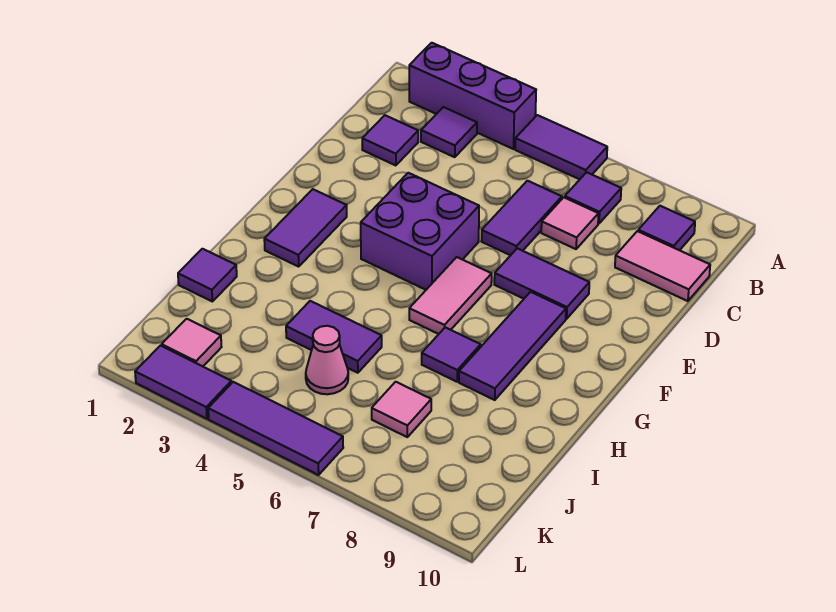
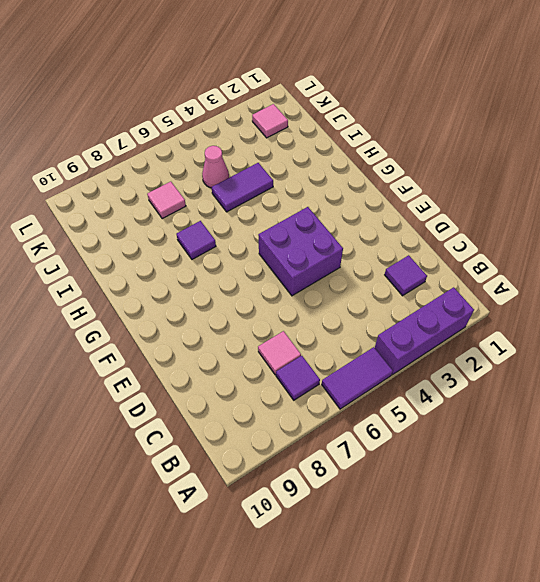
none -> purple tile B3 level 1
none -> purple tile B9 level 1
none -> purple tile C6:D6 level 1

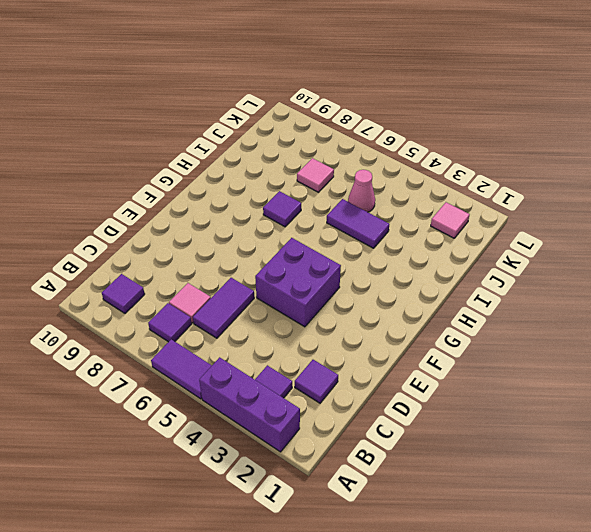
none -> pink tile C9:C10 level 1
none -> purple tile E7:E8 level 1
none -> purple tile F2:G2 level 1

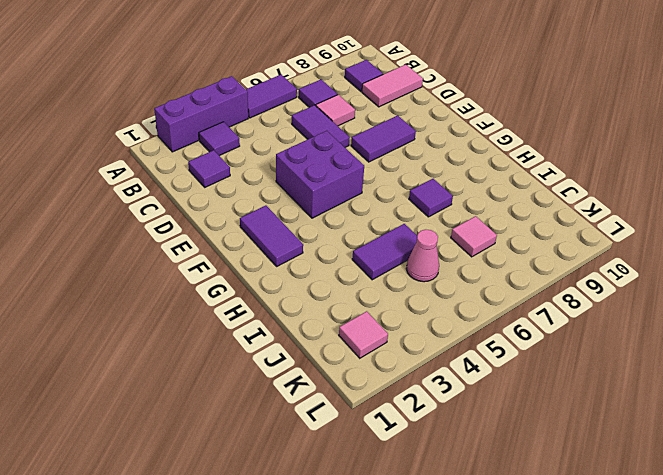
none -> pink tile F6:G6 level 1
none -> purple tile F8:H8 level 1
none -> purple tile I1 level 1

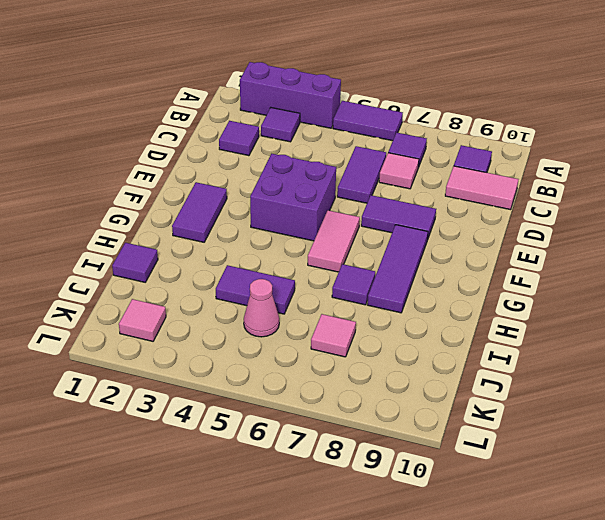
none -> purple tile L2:L3 level 1
none -> purple tile L4:L6 level 1

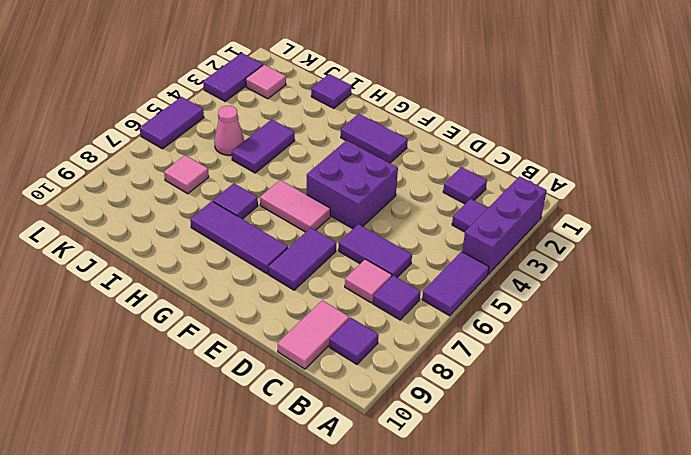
purple tile L5:L6 level 1 -> purple tile L4:L6 level 1

